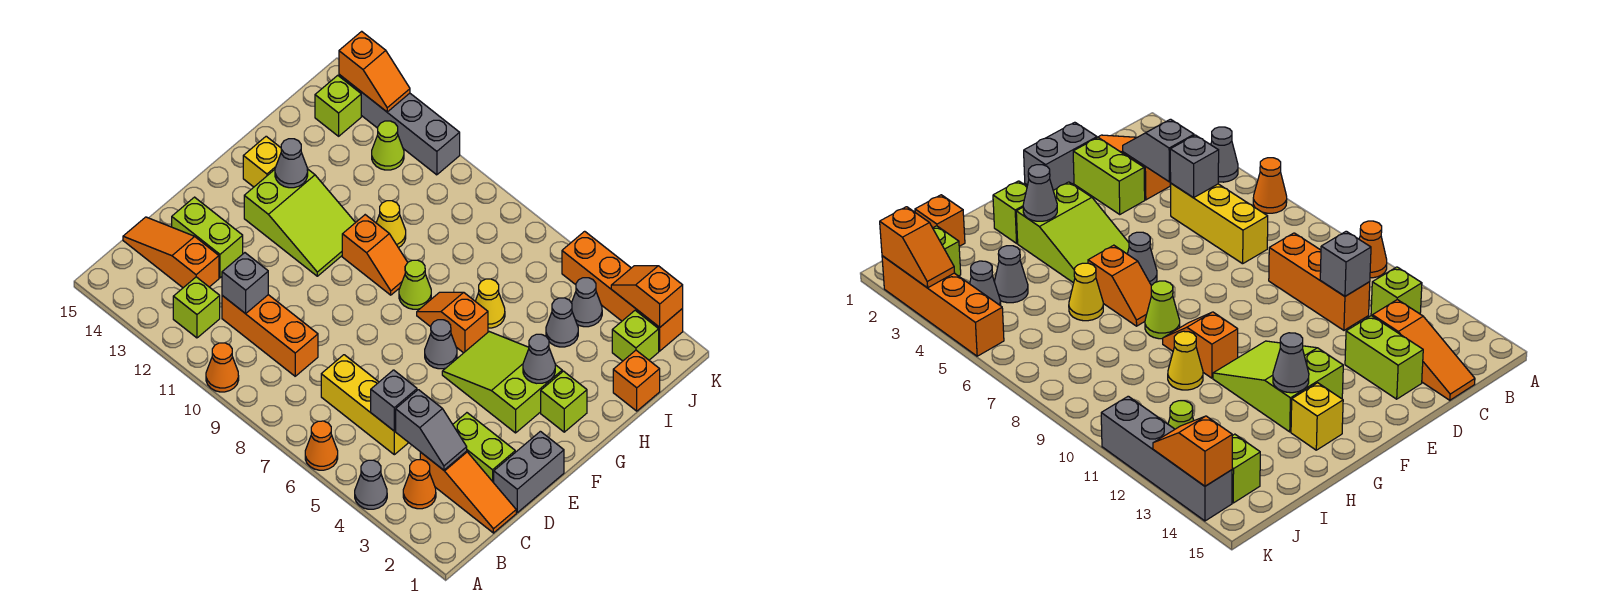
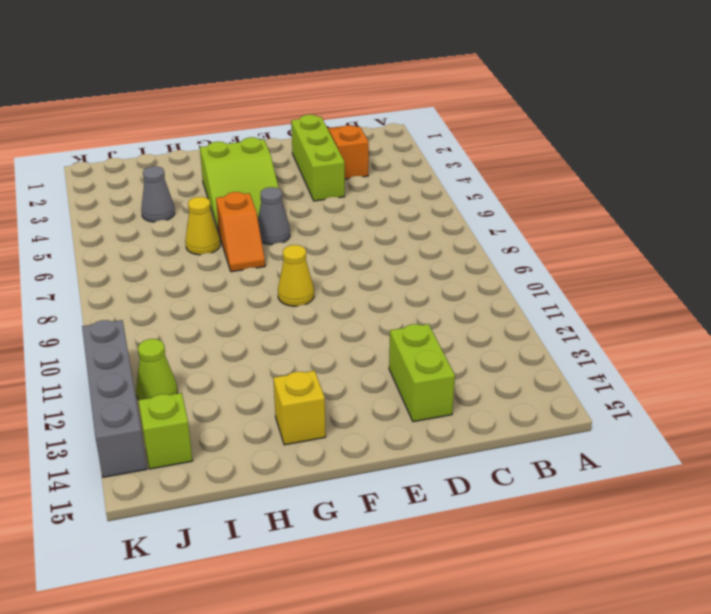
lime brick D2:D4 level 1 -> lime brick D2:D3 level 1
yellow cone F9 level 1 -> yellow cone H10 level 1
none -> grey cone A4 level 1
none -> orange cone A6 level 1
none -> orange cone A10 level 1
none -> orange cone B3 level 1

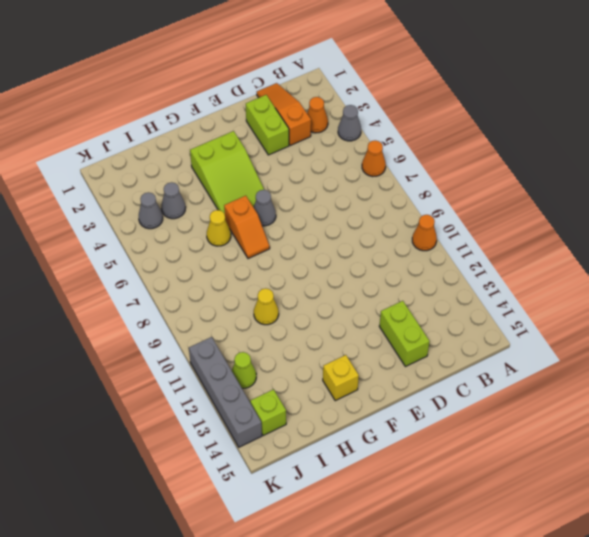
none -> lime brick B12 level 1
none -> yellow brick C5:C7 level 1
none -> orange brick C9:C11 level 1
none -> orange slope C13:C15 level 1 top 13

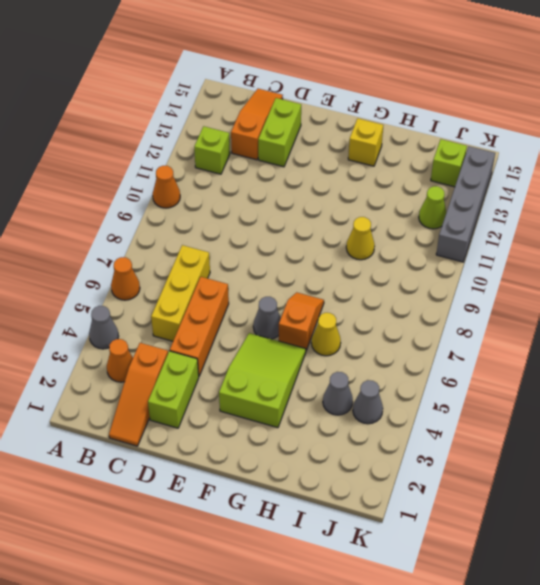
orange brick D4:D6 level 1 -> orange brick C9:C11 level 1
none -> grey brick D1:E1 level 1
none -> lime slope F11:G13 level 1 top 13
none -> lime brick G2 level 1
none -> lime cone G8 level 1

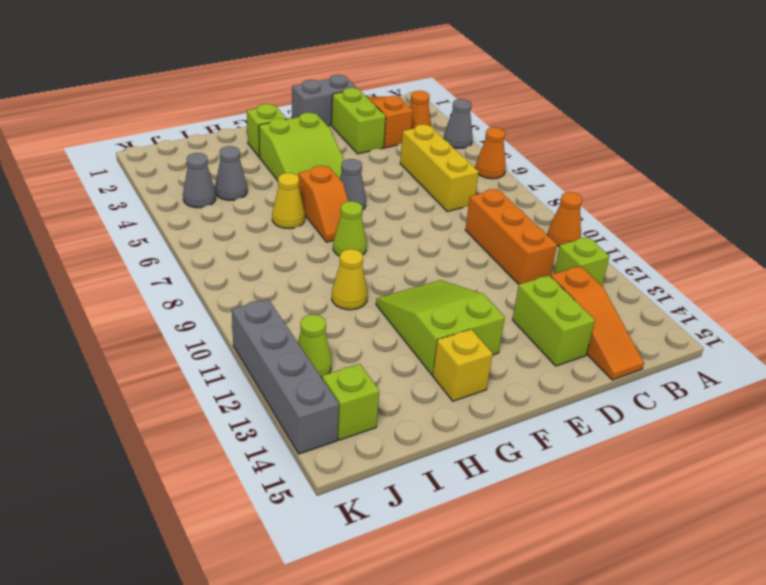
none -> orange slope G9:G10 level 1 top 10
none -> orange brick I1 level 1
none -> lime brick J2 level 1
none -> orange brick K2:K5 level 1

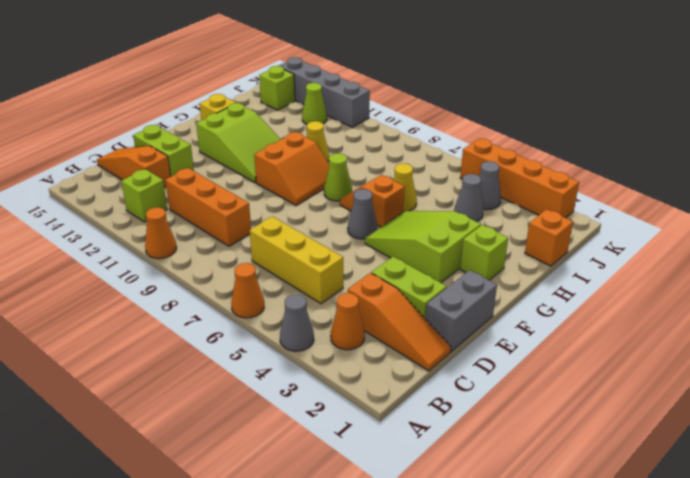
orange slope F9:G10 level 1 top 10 -> orange slope G9:G10 level 1 top 10
none -> lime brick J2 level 1
none -> grey slope C3:C4 level 2 top 4
none -> grey brick C5 level 2
none -> grey brick C11 level 2

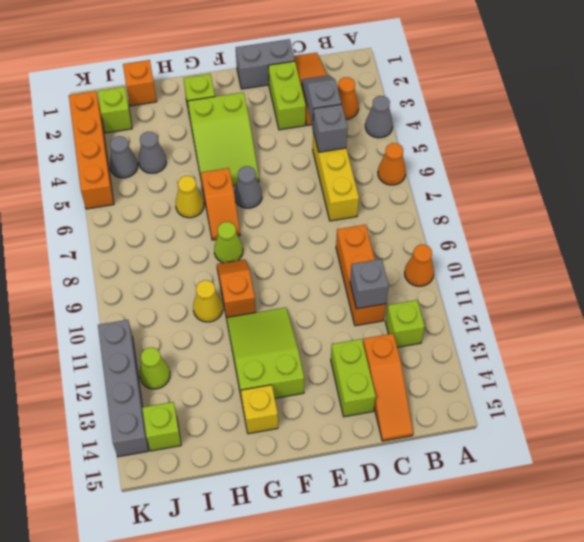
none -> grey cone G3 level 2
none -> grey cone G13 level 2
none -> orange slope K2:K3 level 2 top 2
none -> orange slope K13:K14 level 2 top 14

